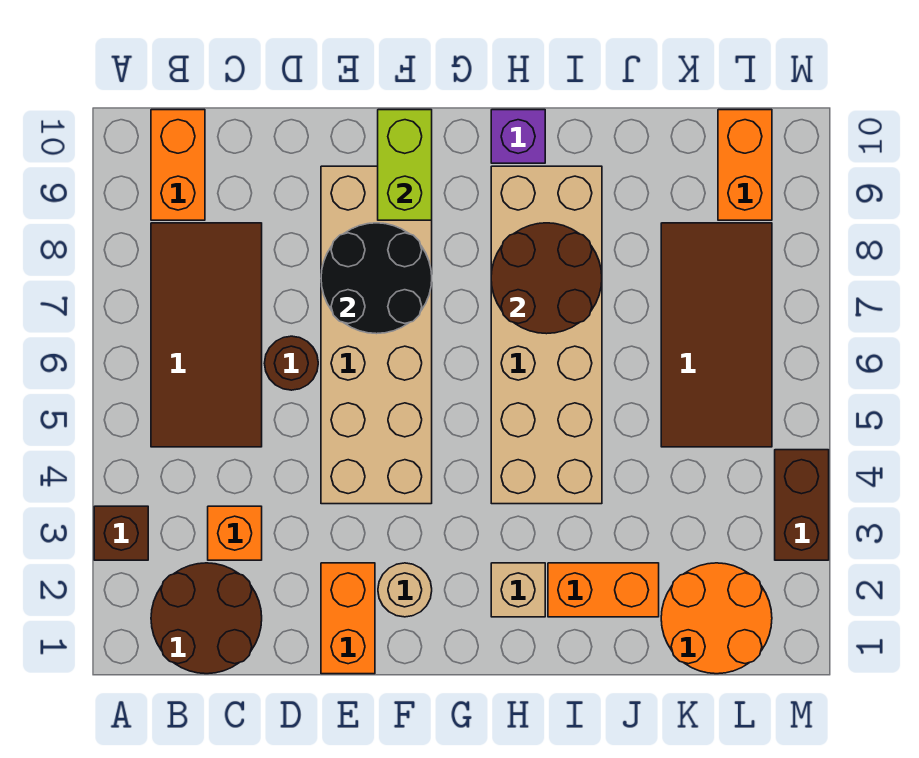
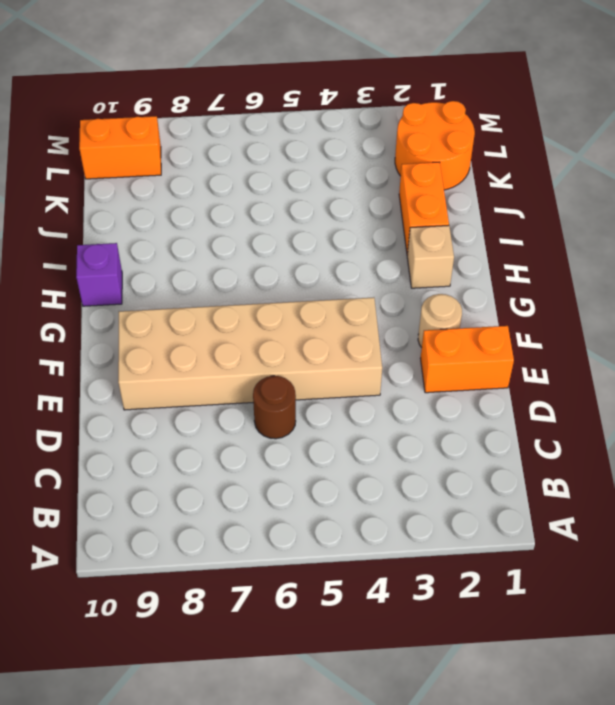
none -> brown brick A3 level 1
none -> brown round brick B1:C2 level 1
none -> brown tile B5:C8 level 1

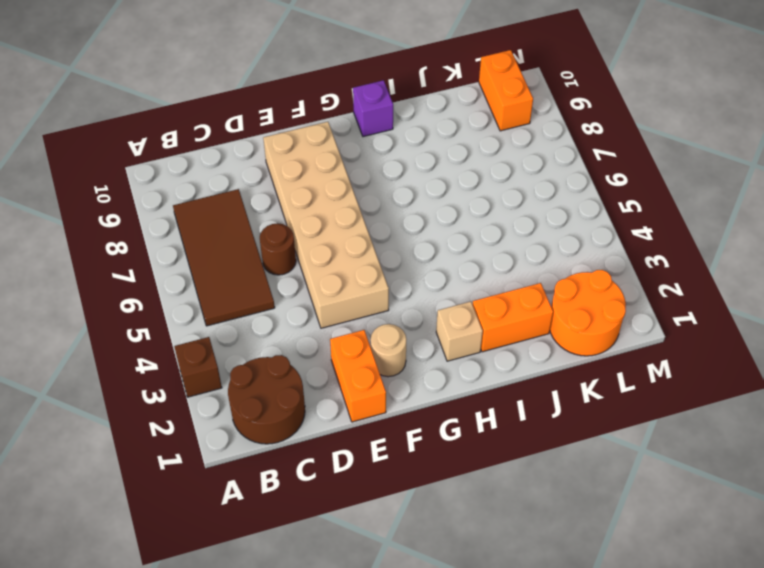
none -> orange brick B9:B10 level 1
none -> orange brick C3 level 1
none -> tan brick H4:I9 level 1

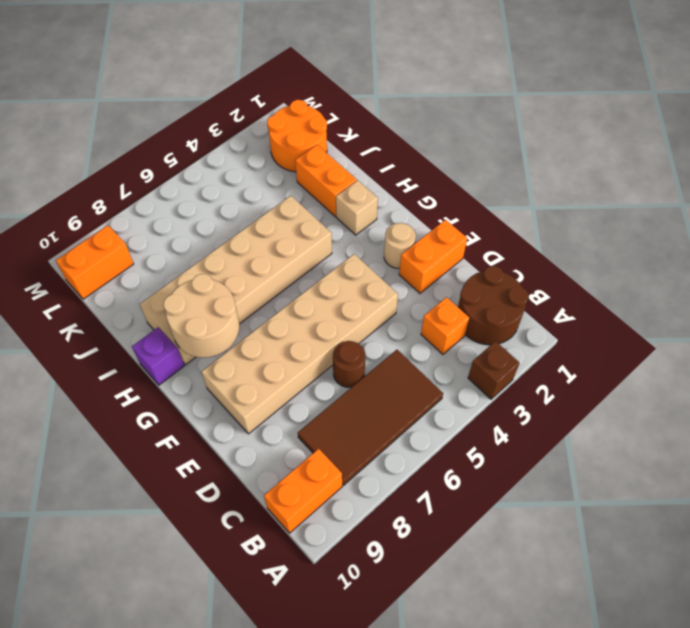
tan round brick G8:H9 level 2 -> brown round brick H7:I8 level 2
none -> brown tile K5:L8 level 1
none -> brown brick M3:M4 level 1
none -> black round brick E7:F8 level 2

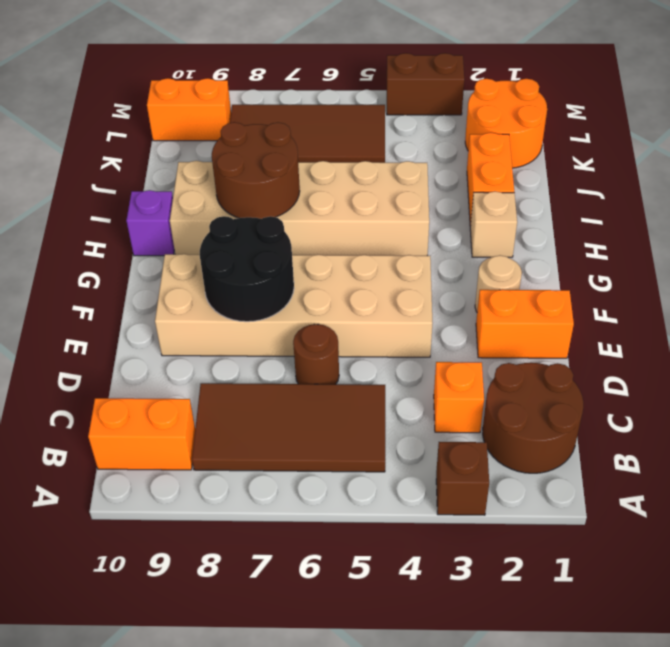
none -> lime brick F9:F10 level 2

